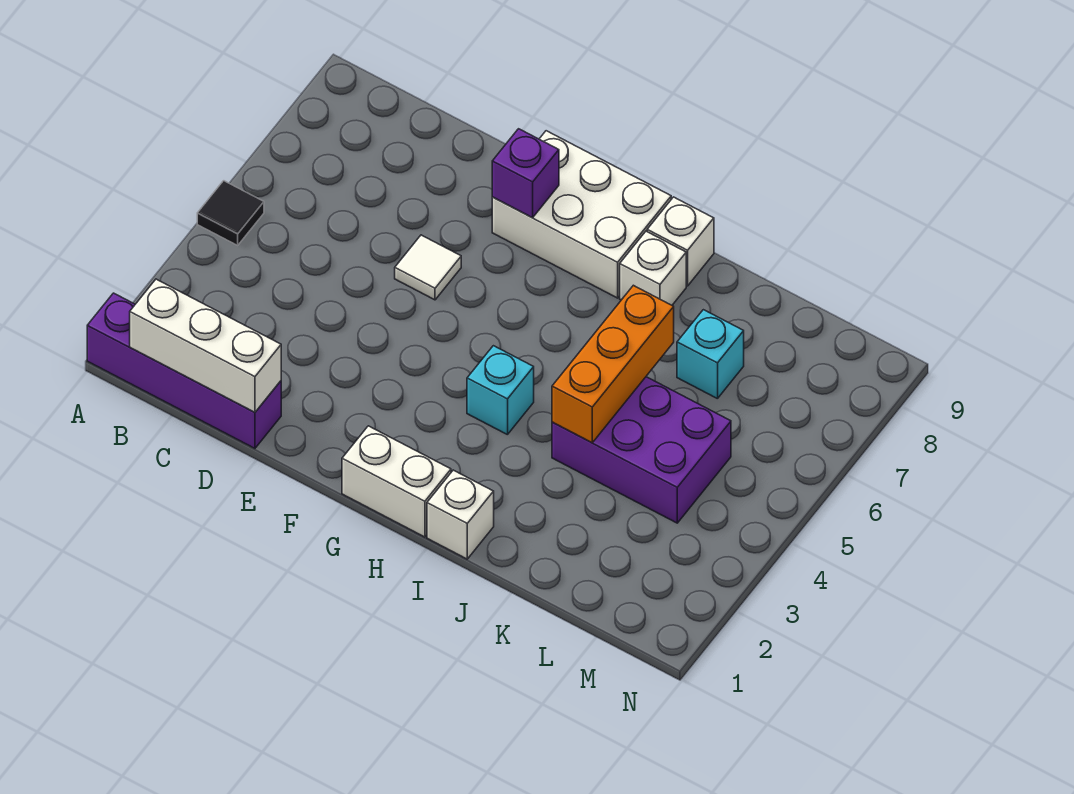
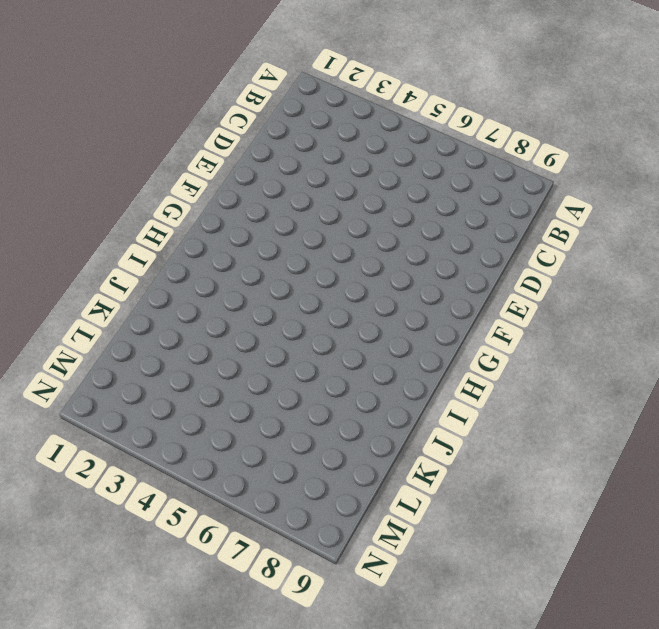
none -> purple brick A1:D1 level 1
none -> black tile A5 level 1
none -> white tile E6 level 1

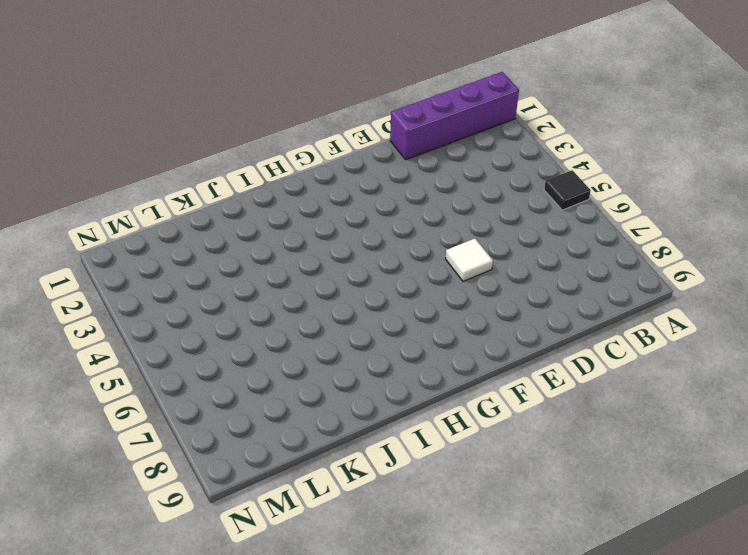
none -> white brick F8:H9 level 1
none -> white brick G1:H1 level 1
none -> cyan brick H4 level 1

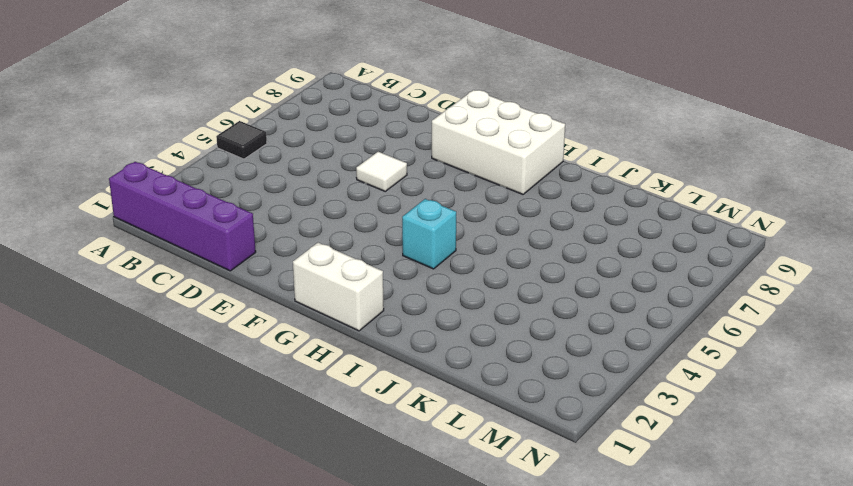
none -> white brick I1 level 1
none -> white brick I8 level 1
none -> white brick I9 level 1

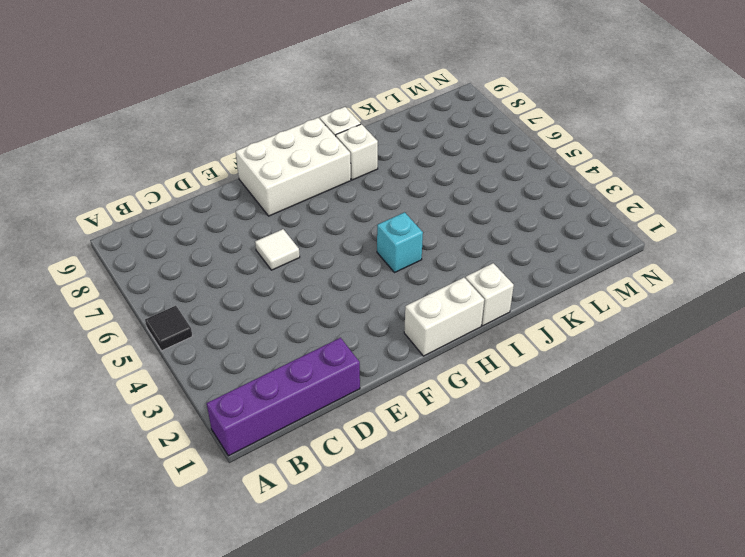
none -> purple brick J4:L5 level 1
none -> cyan brick K7 level 1
none -> white brick B1:D1 level 2

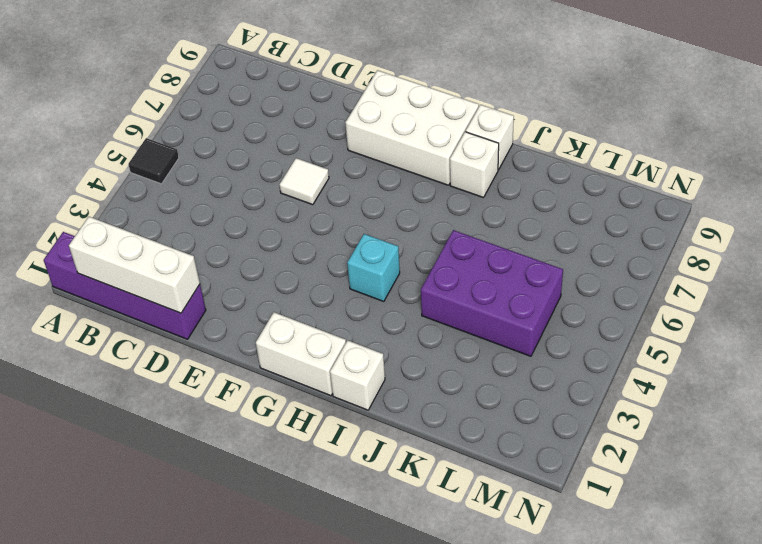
none -> cyan brick K7 level 1
none -> purple brick F8 level 2
none -> orange brick J4:J6 level 2

